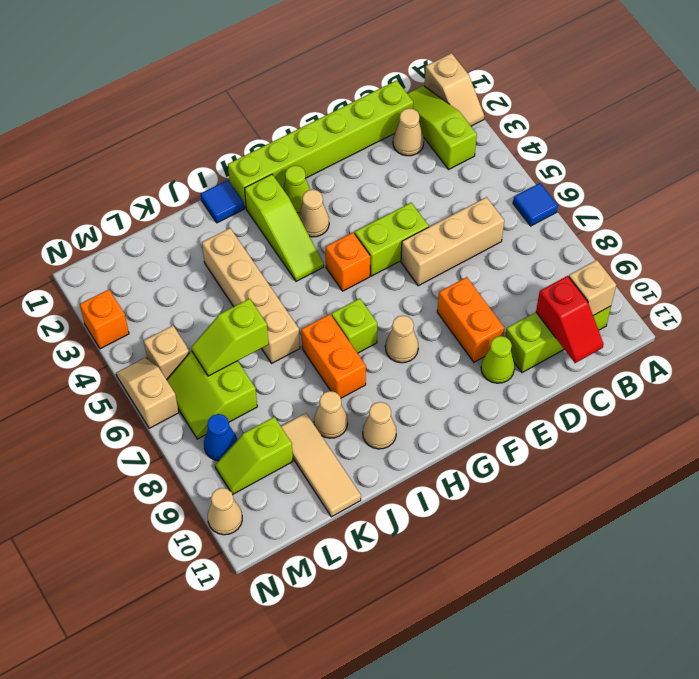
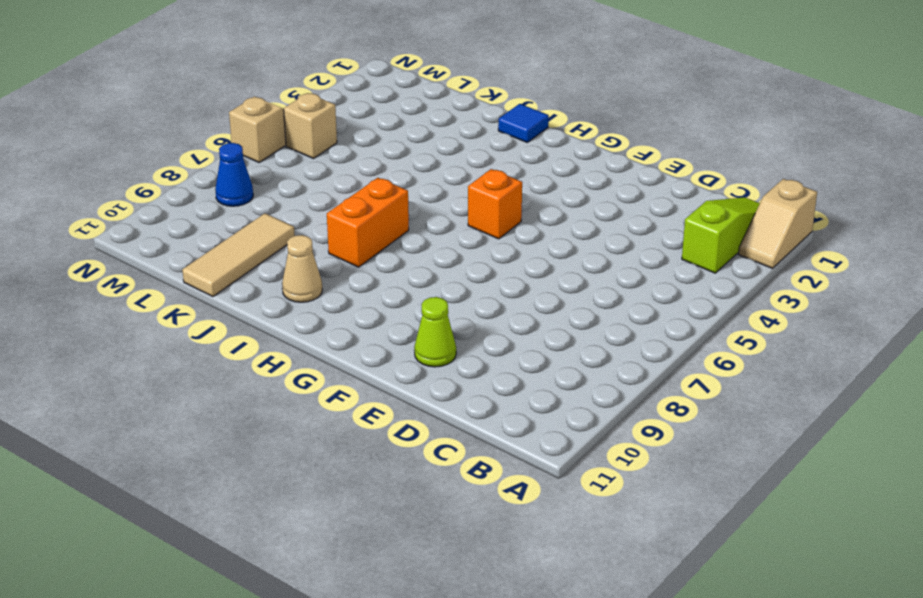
none -> blue tile A6 level 1
none -> lime brick B10:D10 level 1
none -> lime brick C1:H1 level 1
none -> tan cone C2 level 1

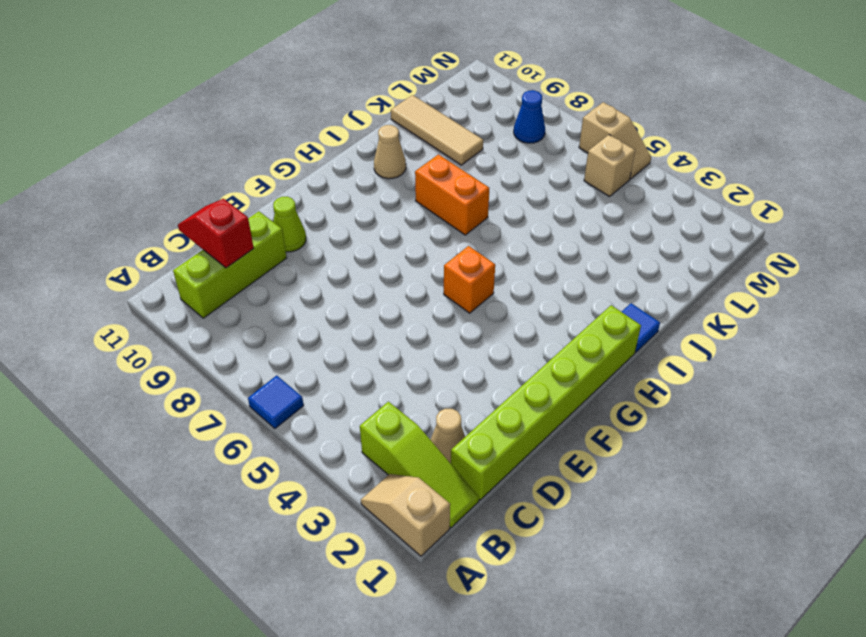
none -> tan brick C6:E6 level 1
none -> lime brick E5:F5 level 1
none -> orange brick E8:E9 level 1
none -> lime cone G2 level 1

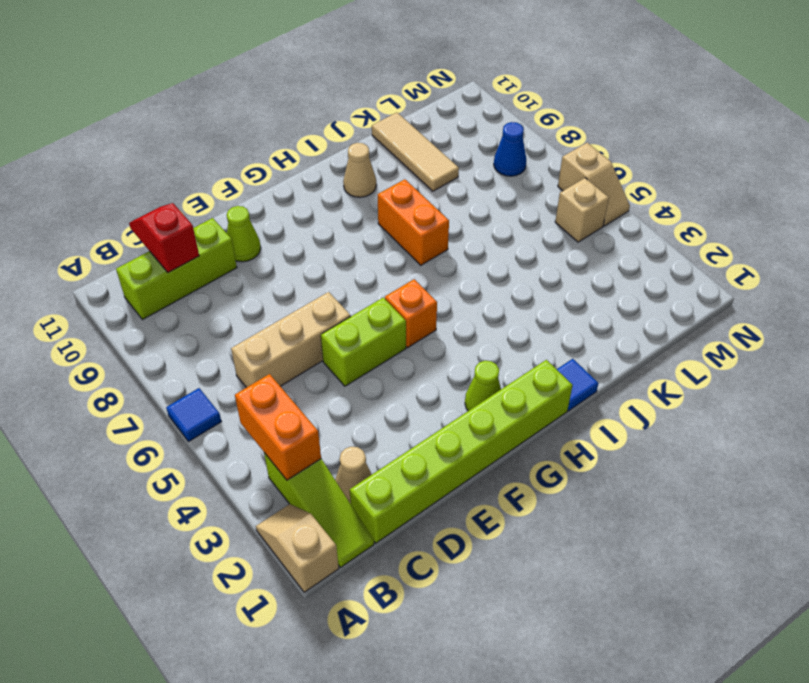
orange brick B3:B4 level 2 -> orange brick E8:E9 level 1
none -> tan cone G3 level 1
none -> tan cone G8 level 1
none -> lime slope H2:H4 level 1 top 2
none -> lime brick H7 level 1

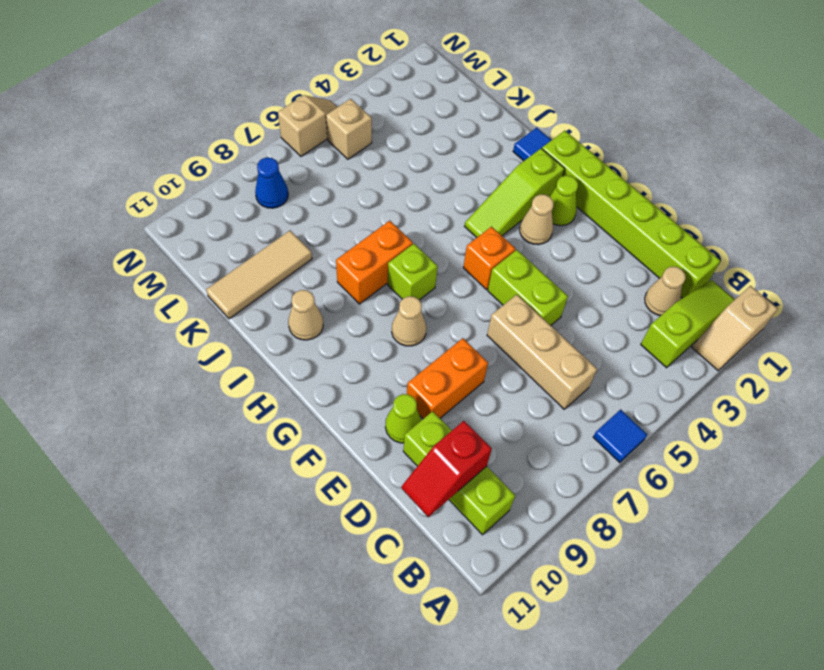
none -> tan brick J3:J6 level 1
none -> tan cone J9 level 1
none -> lime slope L6:M7 level 1 top L
none -> lime slope L9:M9 level 1 top L

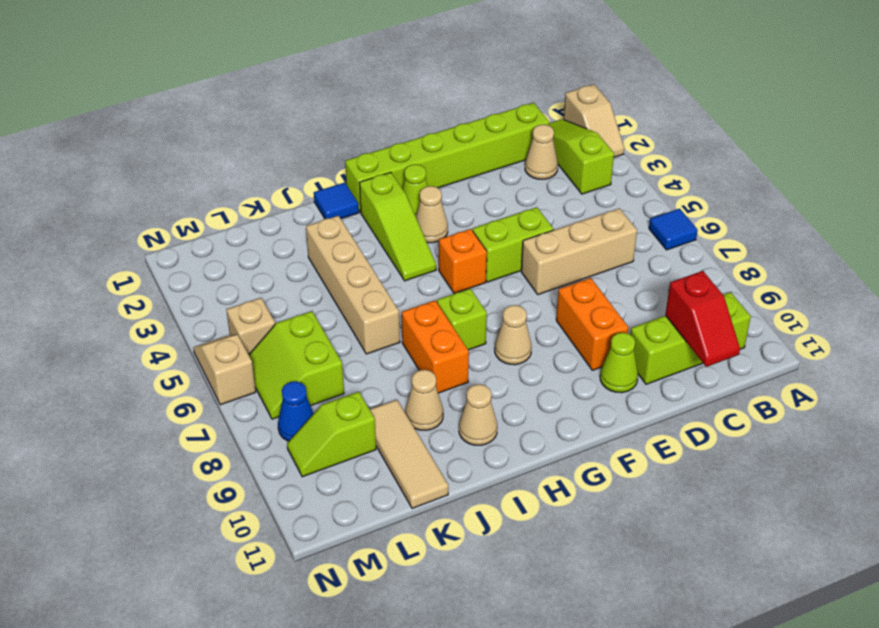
none -> orange brick N3 level 1
none -> tan cone N10 level 1
none -> tan brick B10 level 2
none -> lime slope K6:L6 level 2 top K

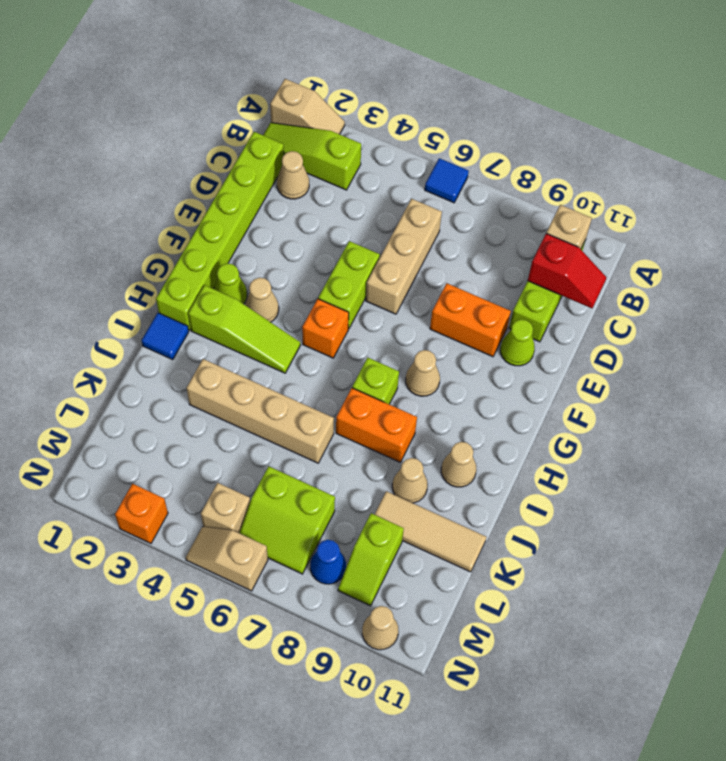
none -> lime slope K6:L6 level 2 top K

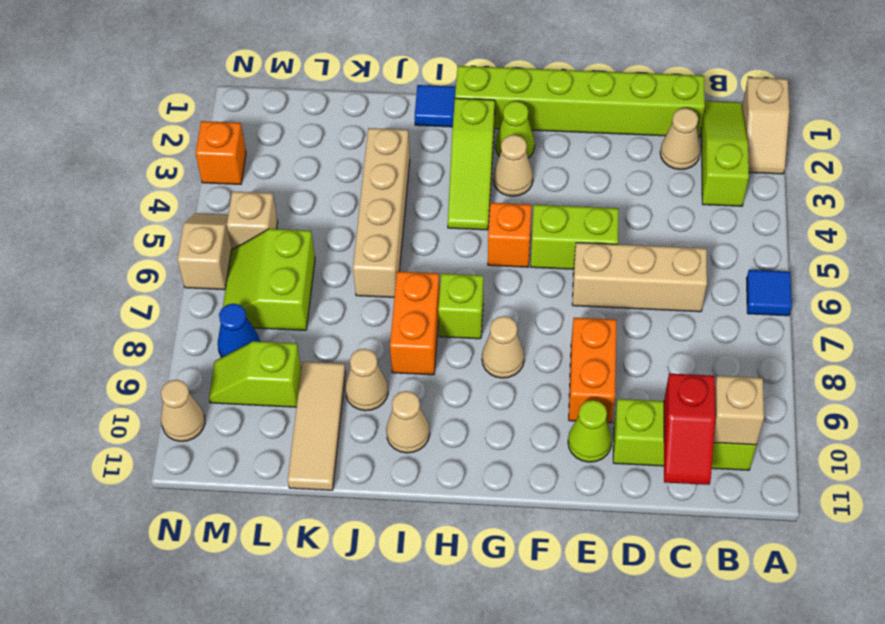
none -> lime slope K6:L6 level 2 top K

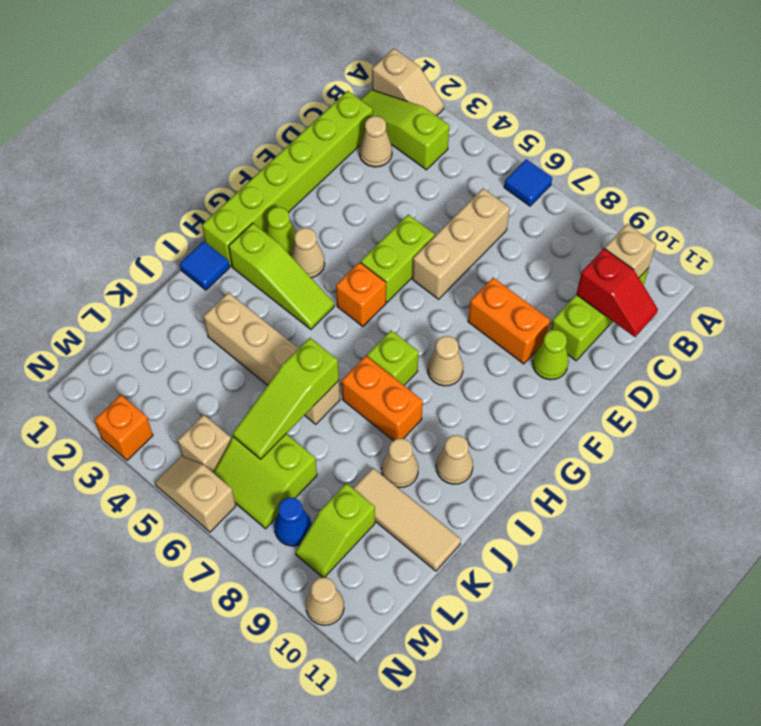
lime slope J6:L6 level 2 top J -> lime slope K6:L6 level 2 top K

